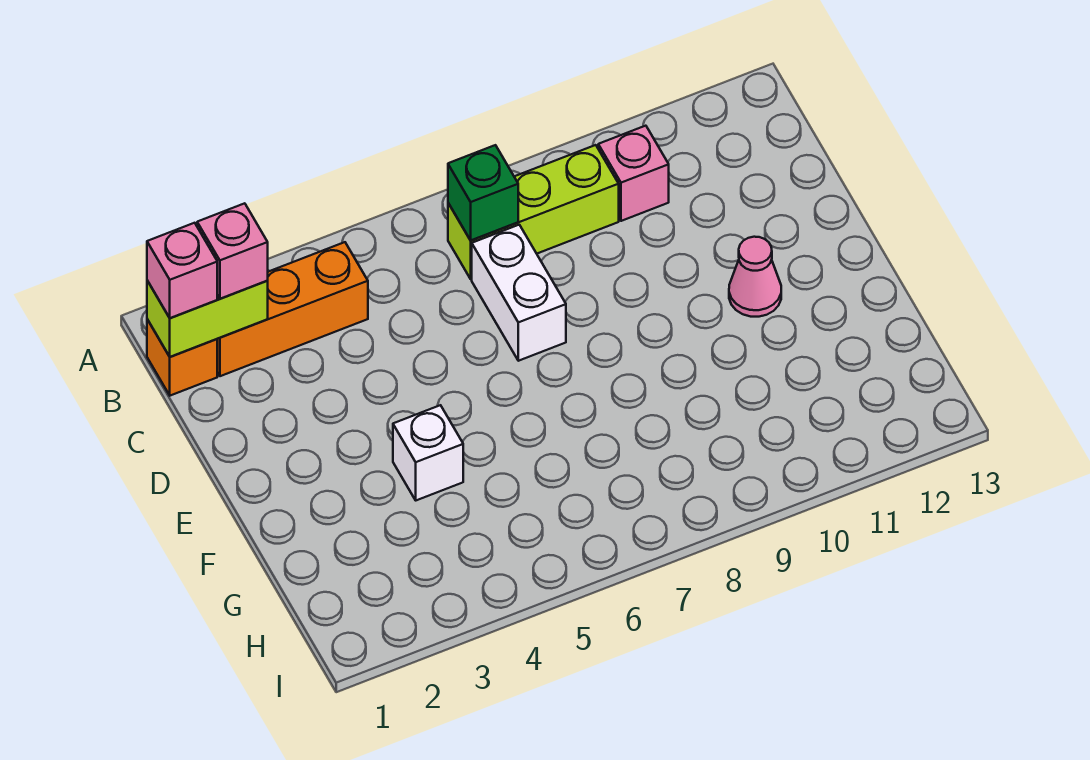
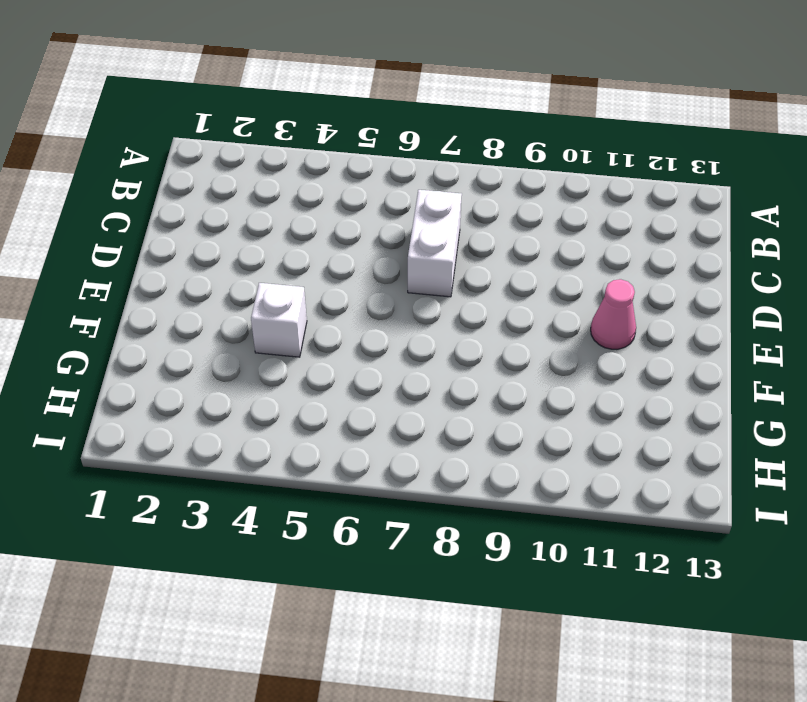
none -> orange brick B1 level 1
none -> orange brick B2:B4 level 1

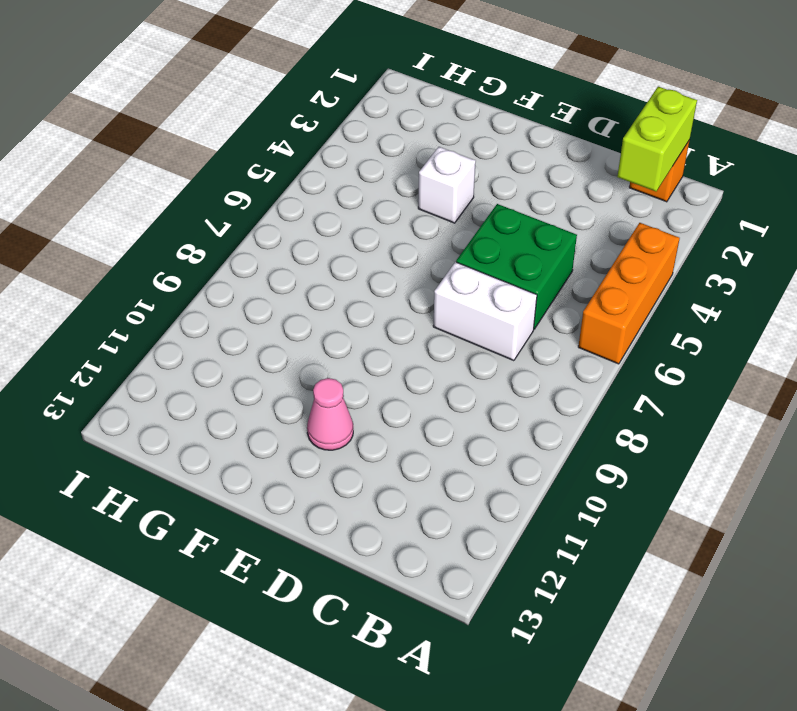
orange brick A4:A6 level 1 -> orange brick B2:B4 level 1
green brick C5:D6 level 1 -> none
none -> lime brick B7:B9 level 1
none -> pink brick B10 level 1

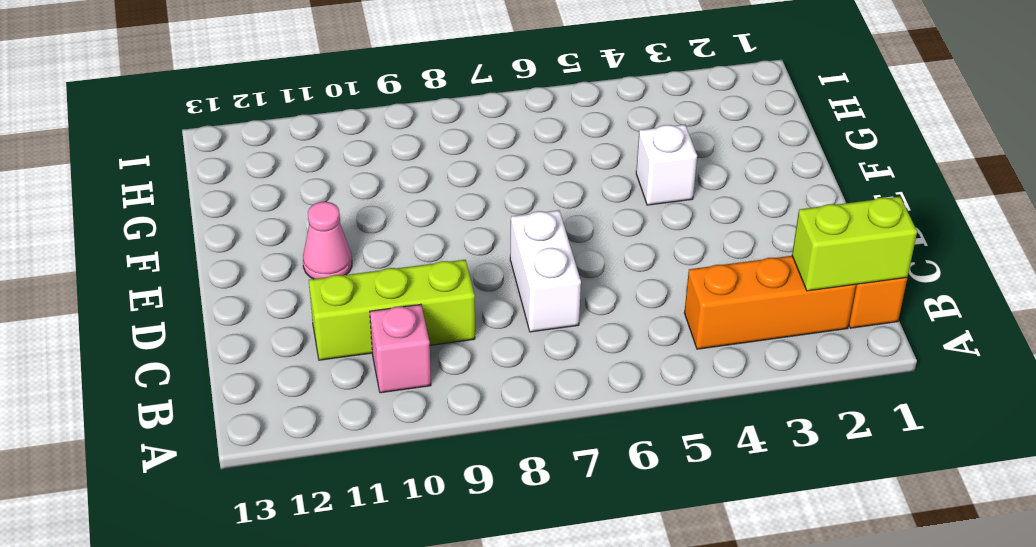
lime brick C9:C11 level 1 -> lime brick B7:B9 level 1
none -> green brick B7 level 2
none -> pink brick B1 level 3

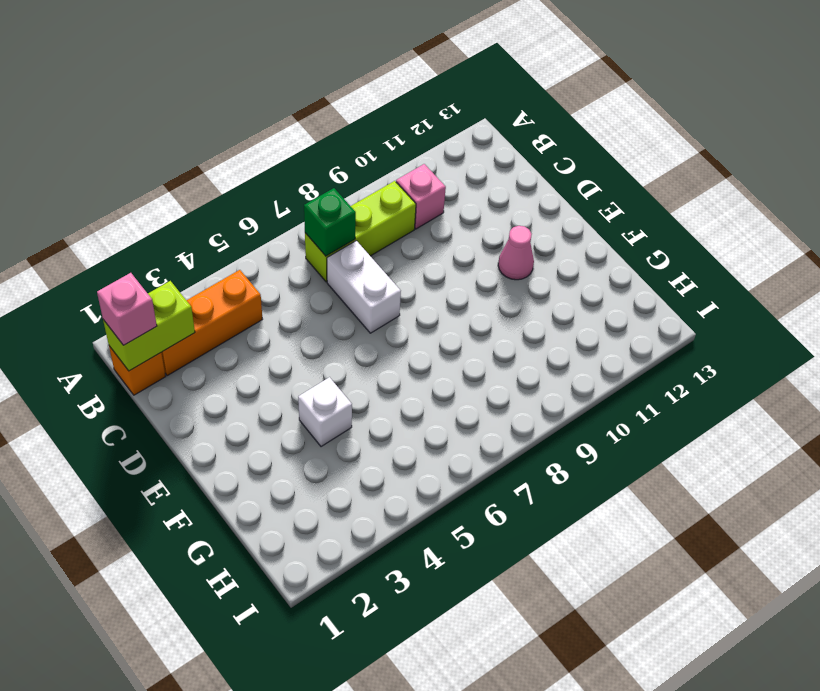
none -> pink brick B2 level 3

